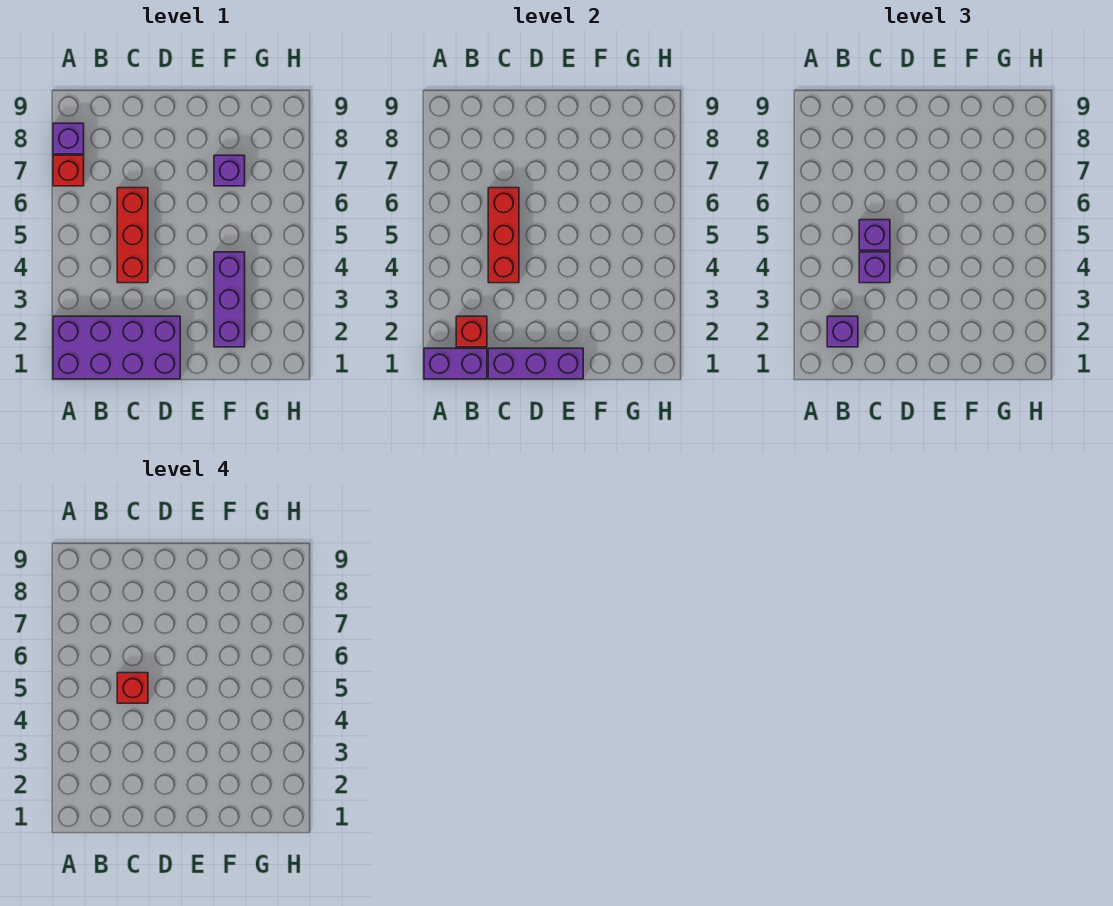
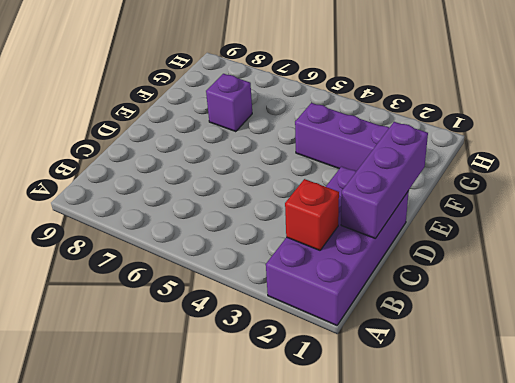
none -> red brick A7 level 1
none -> purple brick A8 level 1
none -> red brick C4:C6 level 1

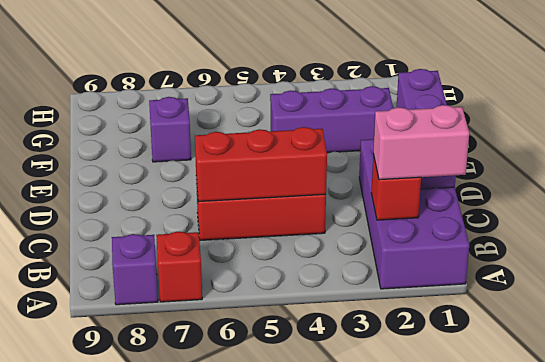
pink brick B1:B2 level 3 -> purple brick B2 level 3
none -> purple brick A1:B1 level 2
none -> purple brick C4 level 3
none -> purple brick C5 level 3

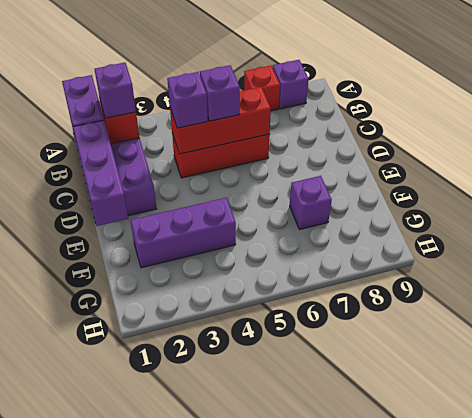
none -> red brick C5 level 4

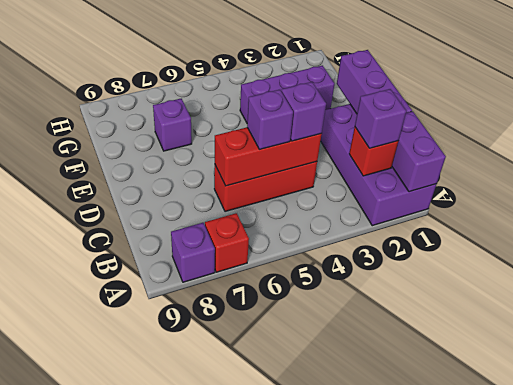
none -> red brick C5 level 4

